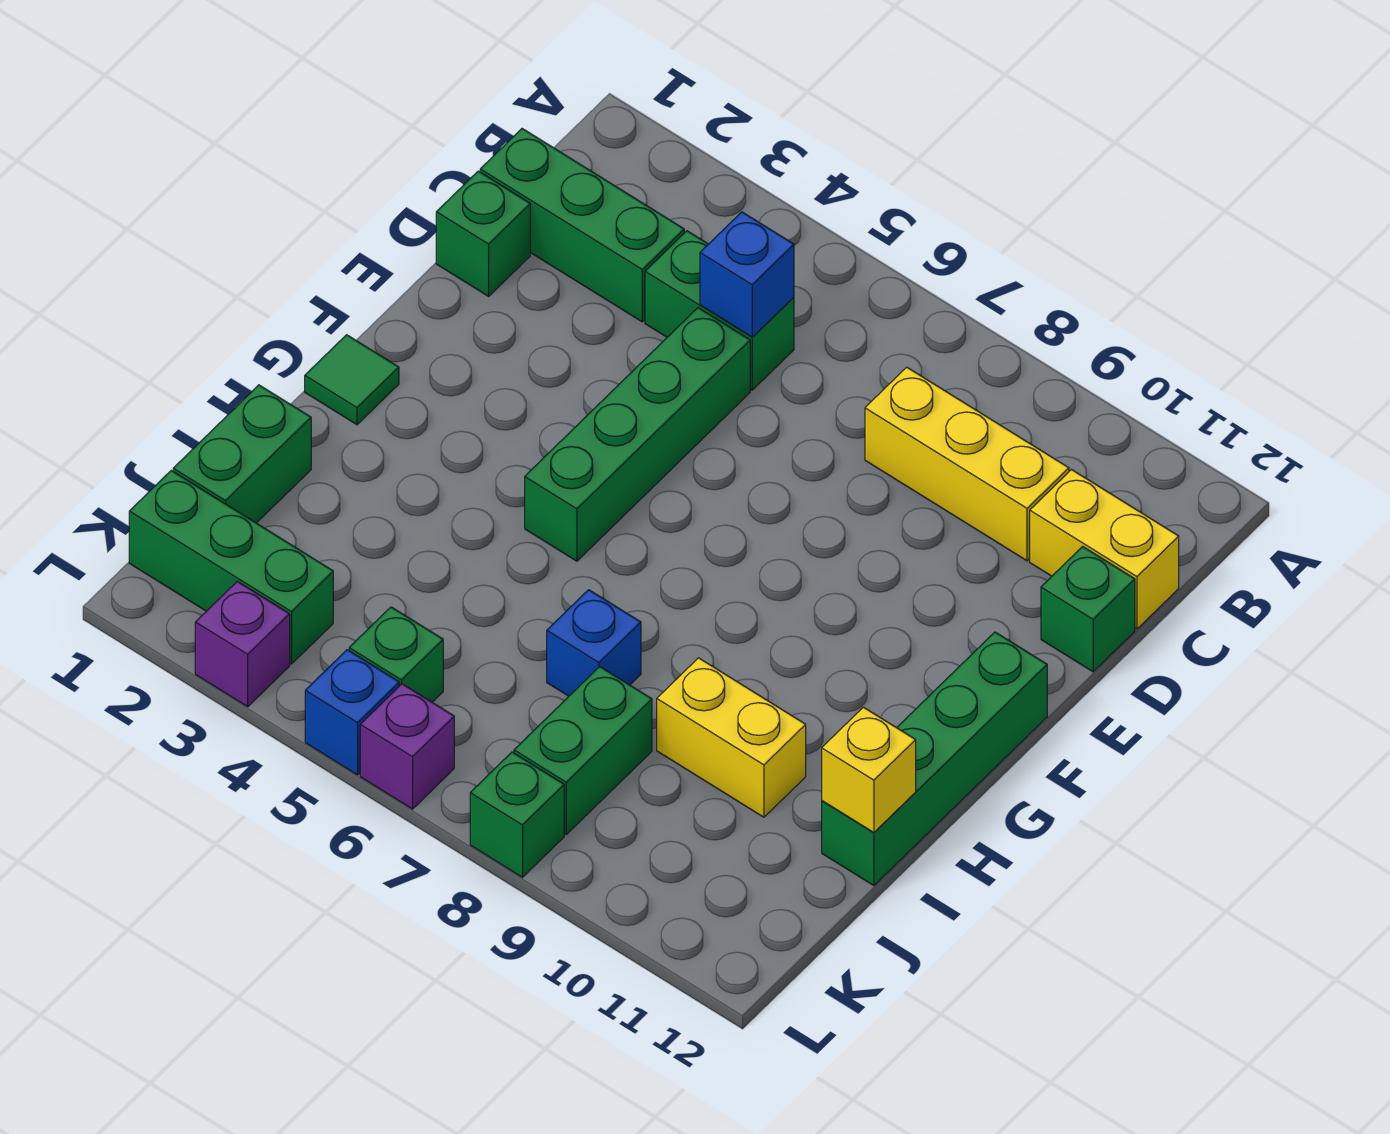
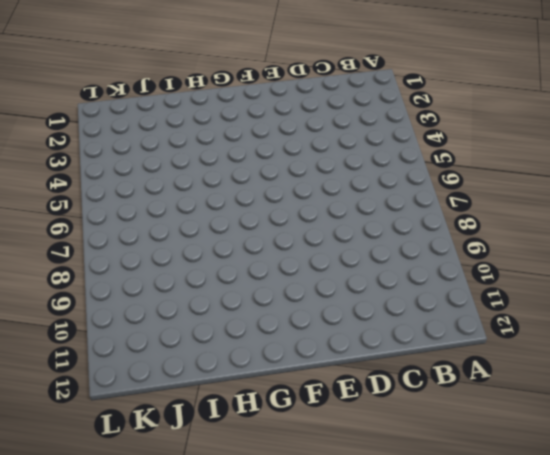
none -> green brick C1:C3 level 1
none -> green brick C4:C5 level 1
none -> yellow brick C8:C10 level 1

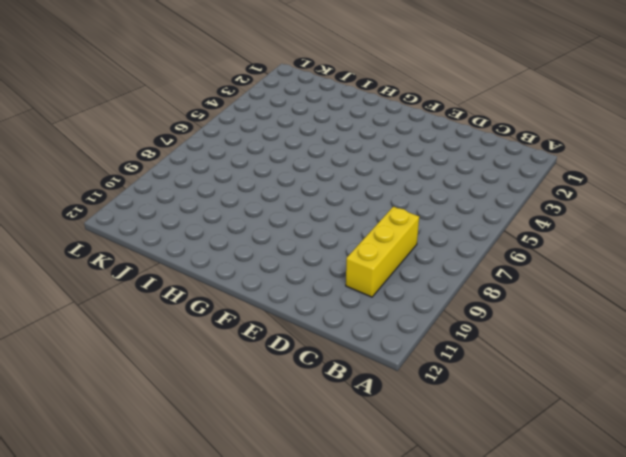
none -> green brick C1:C3 level 1
none -> green brick C4:C5 level 1
none -> yellow brick C11:C12 level 1

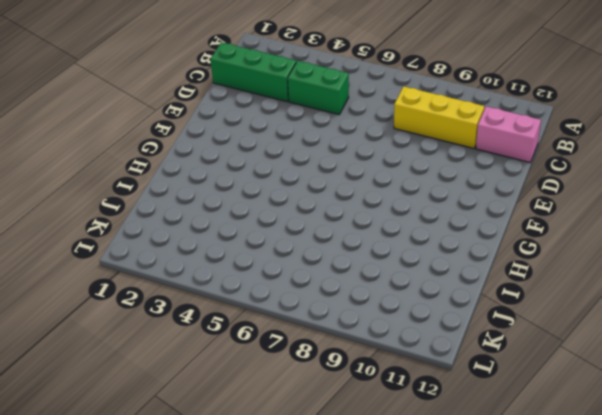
pink brick C11:C12 level 1 -> yellow brick C11:C12 level 1
none -> green brick D1 level 1
none -> green brick D5:G5 level 1
none -> green brick D12 level 1

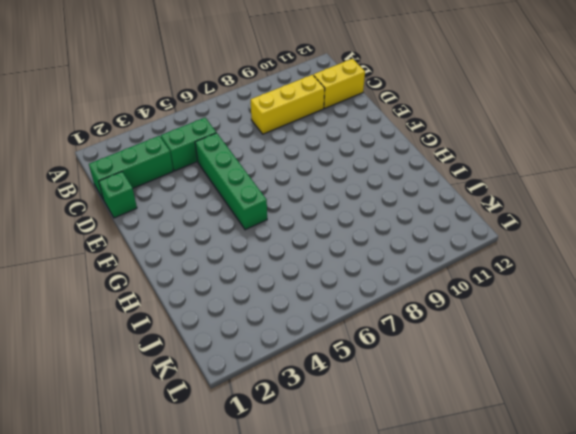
none -> green brick D12 level 1
none -> green brick F12:I12 level 1
none -> green tile G1 level 1

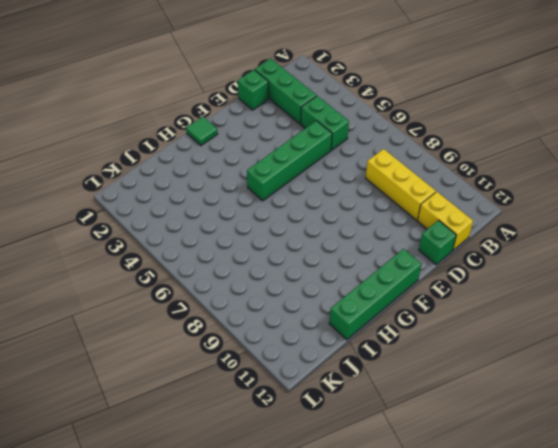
none -> green brick I1:J1 level 1
none -> blue brick I7 level 1
none -> yellow brick I9:I10 level 1

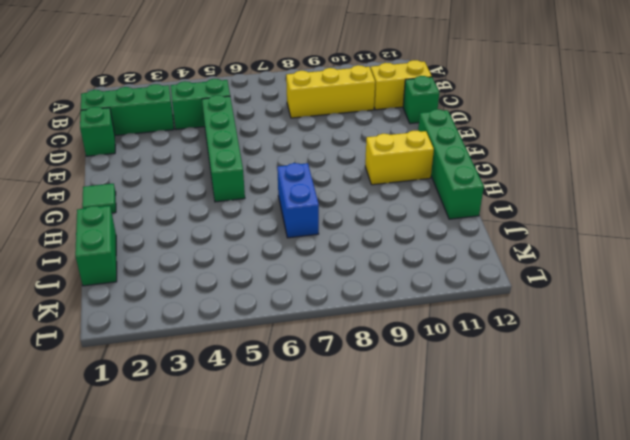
yellow brick G10:G11 level 1 -> yellow brick I9:I10 level 1
blue brick H7:I7 level 1 -> blue brick I7 level 1
none -> green brick J8:K8 level 1
none -> green brick K1:K3 level 1
none -> green brick K5 level 1

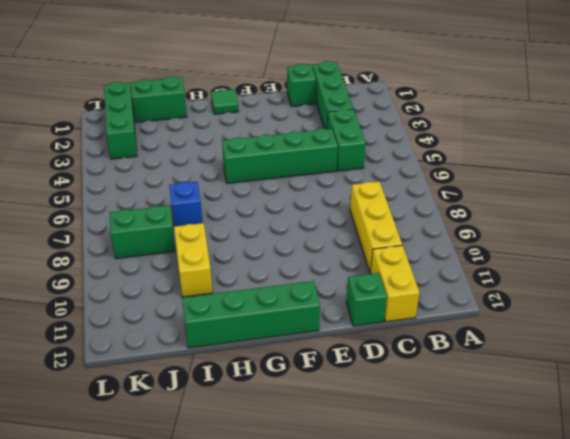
none -> green brick K5 level 1
none -> purple brick L3 level 1
none -> blue brick L5 level 1

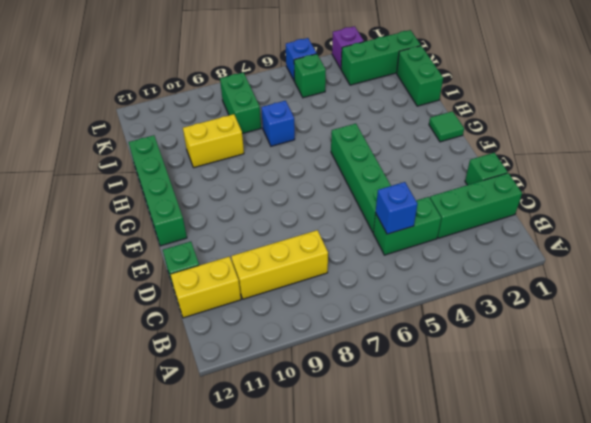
none -> purple brick L6 level 1
none -> green brick L8 level 1
none -> yellow brick I12 level 2

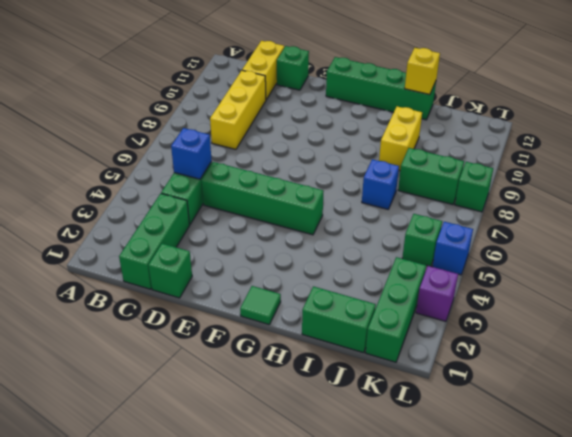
none -> purple brick L6 level 1

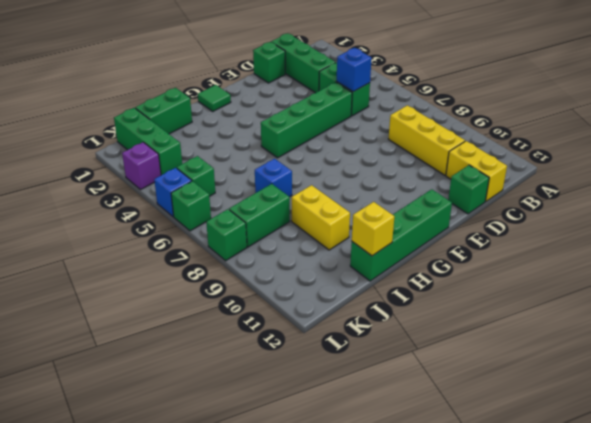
green brick L6 level 1 -> purple brick L6 level 1

